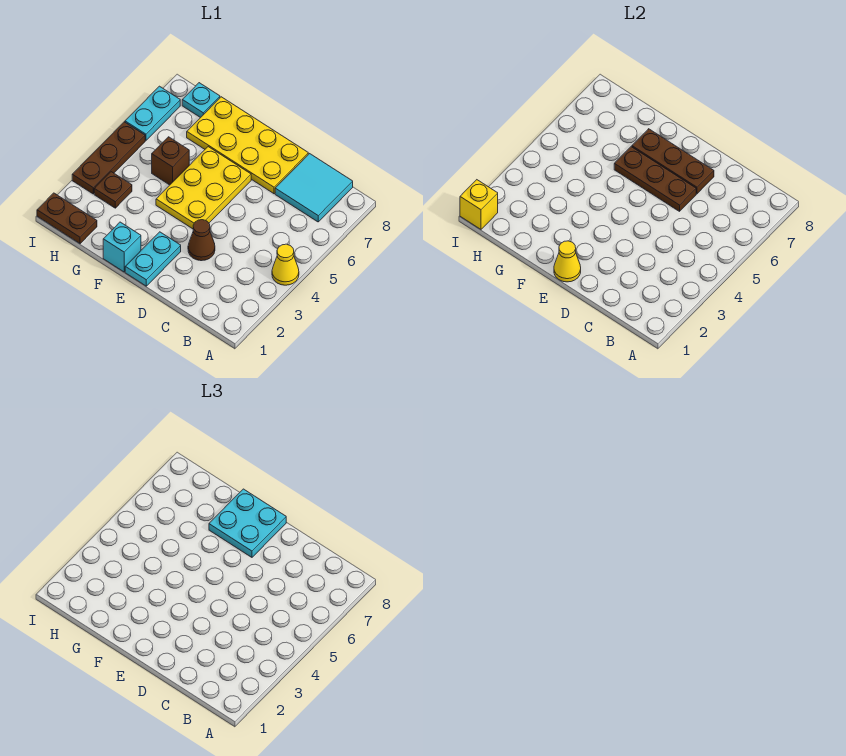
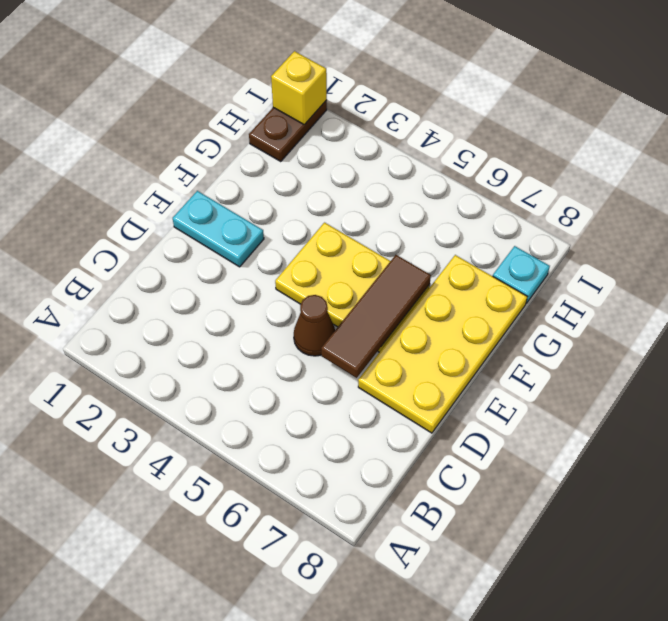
brown cone D5 level 1 -> brown cone D3 level 1
brown tile D6:F6 level 2 -> brown plate D6:F6 level 2
none -> yellow cone A4 level 1
none -> cyan tile B7:C8 level 1
none -> cyan brick F1 level 1

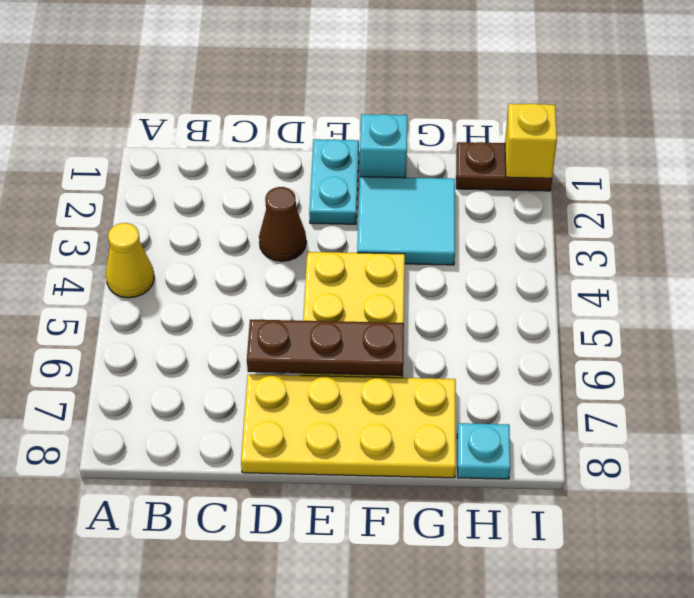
cyan tile F2:G3 level 1 -> cyan tile B7:C8 level 1
none -> brown brick G5 level 1
none -> brown plate H3 level 1
none -> brown plate I3:I5 level 1

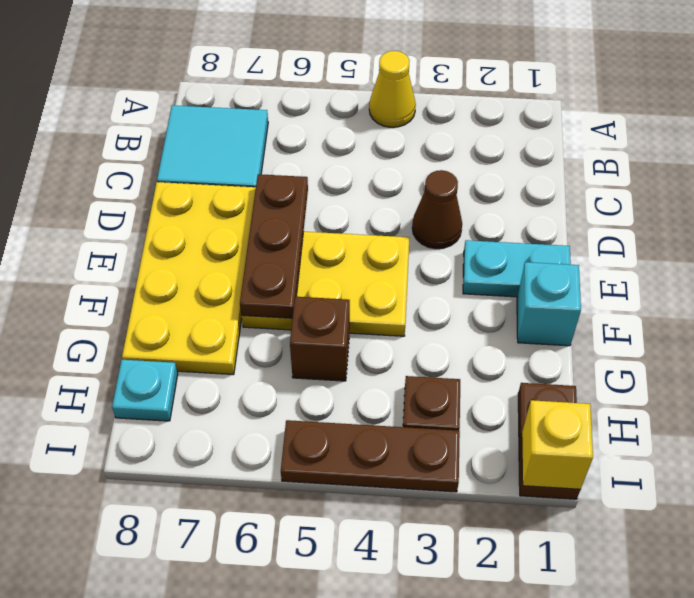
none -> cyan plate I6:I7 level 1
none -> brown plate D7:F7 level 2
none -> yellow cone E1 level 2

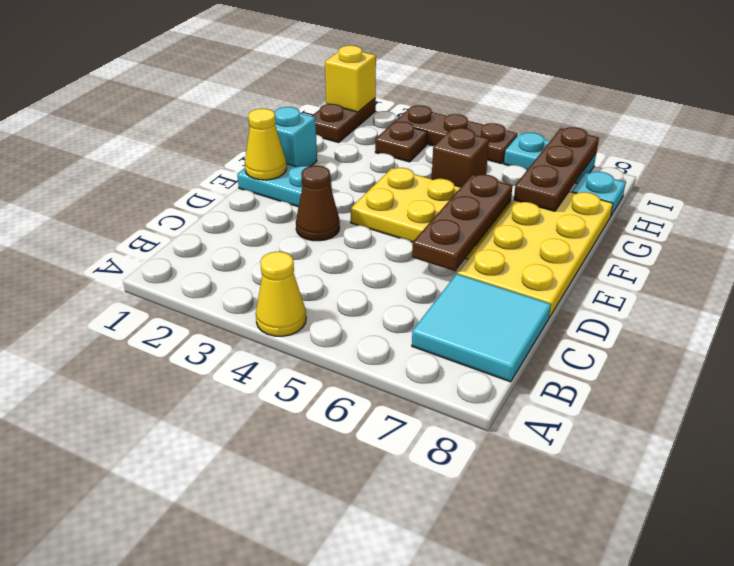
brown plate G7:I7 level 2 -> brown plate D7:F7 level 2
none -> cyan plate E7:F8 level 3

